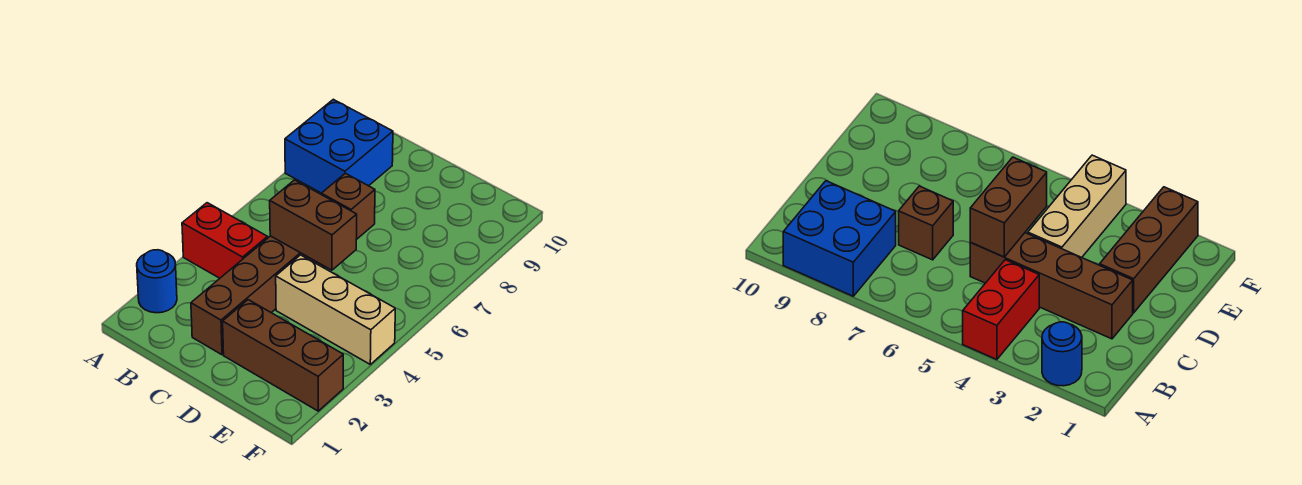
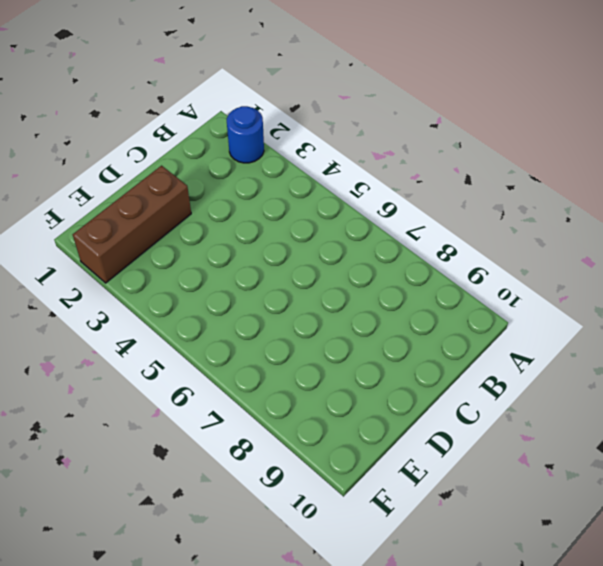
none -> red brick A4:B4 level 1
none -> blue brick A8:B9 level 1

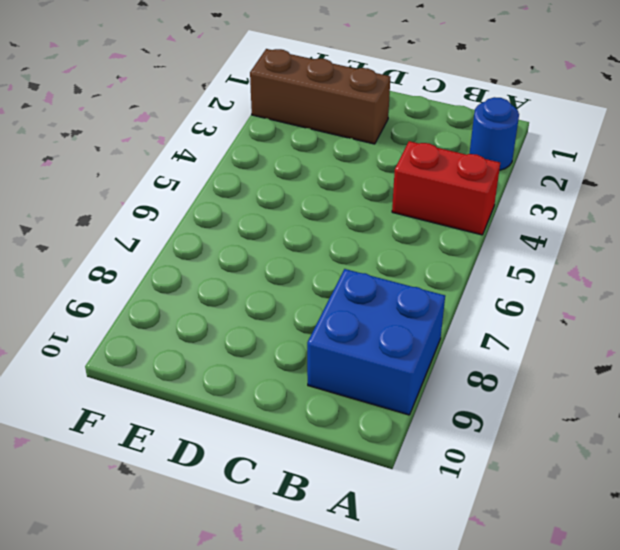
none -> brown brick C2:C5 level 1
none -> brown brick C7 level 1

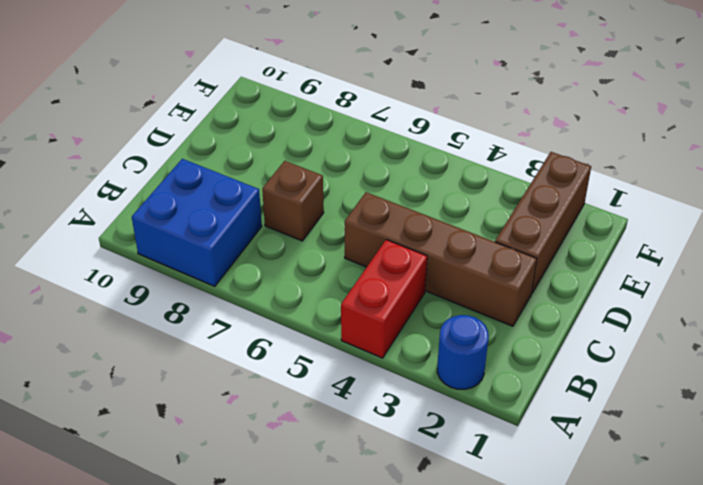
none -> tan brick D4:F4 level 1
none -> brown brick C5:D5 level 2

